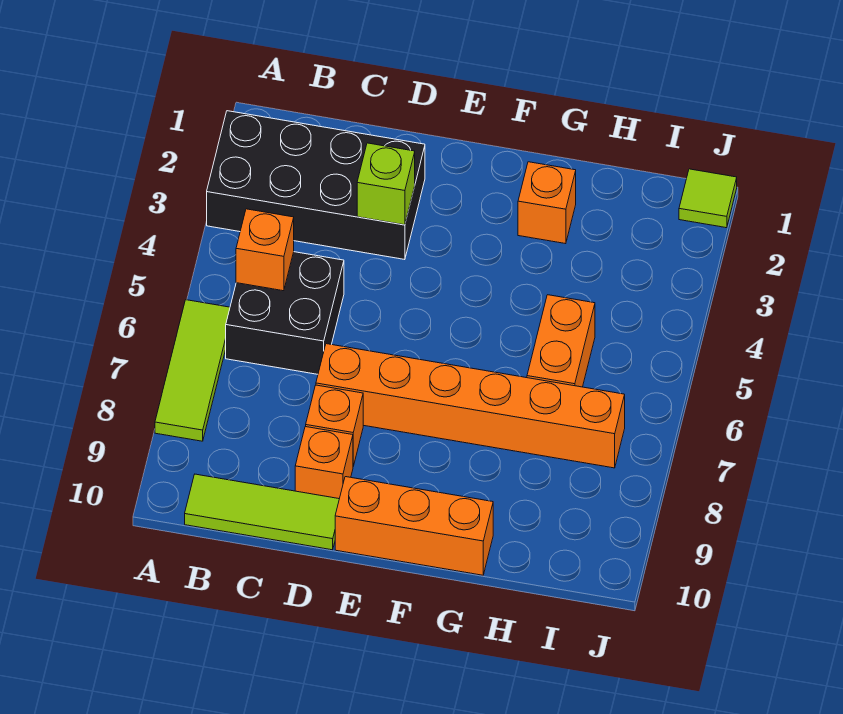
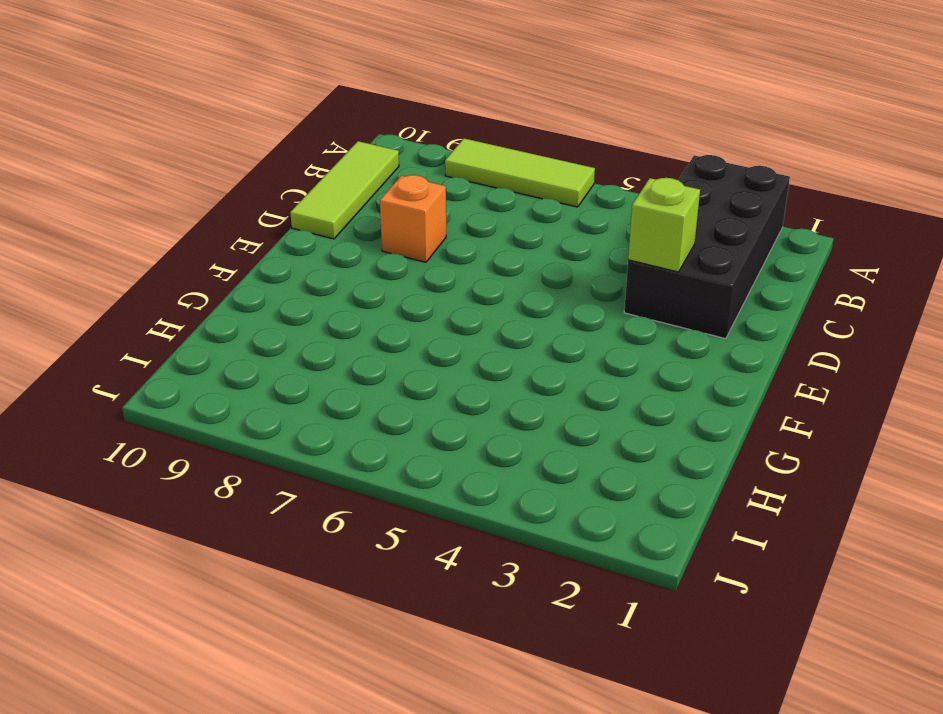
none -> black brick B5:C6 level 1
none -> orange brick D7:I7 level 1
none -> orange brick D9 level 1

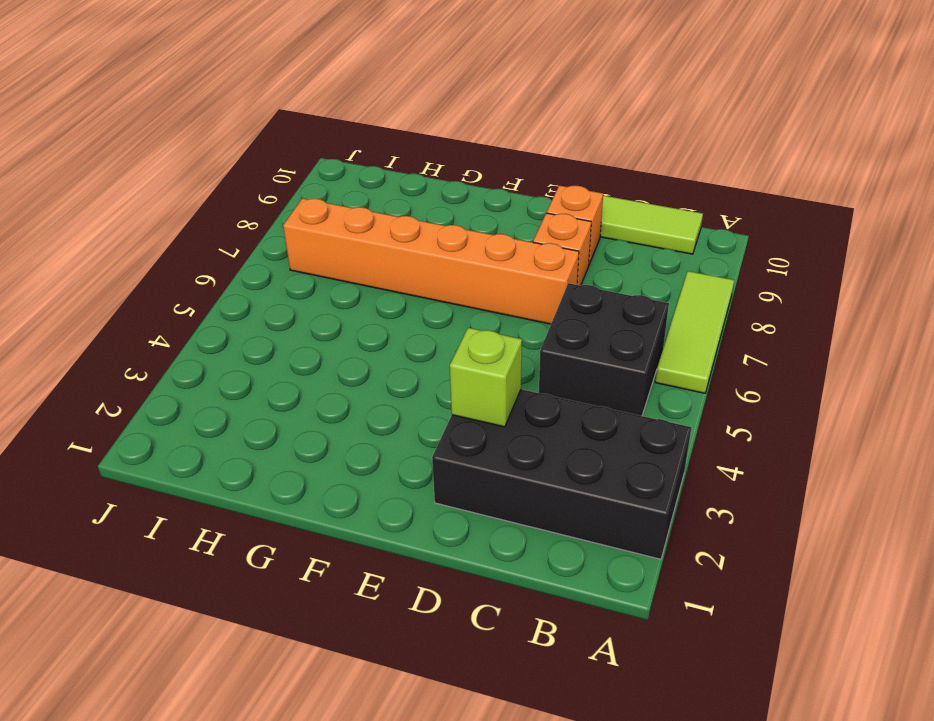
none -> orange brick E10:G10 level 1
none -> orange brick G2 level 1
none -> orange brick H5:H6 level 1

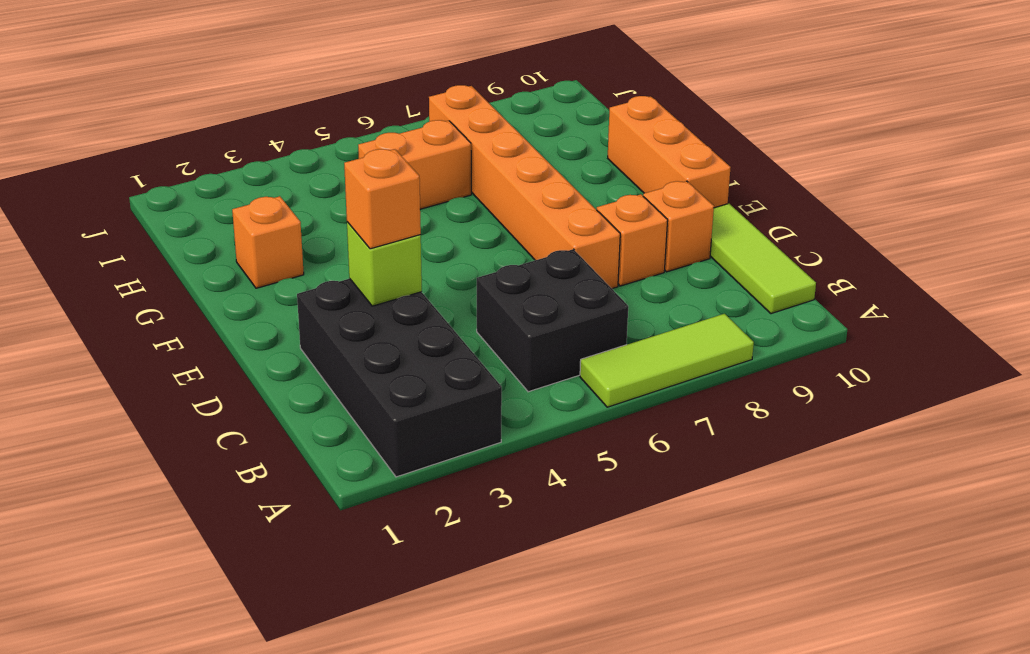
orange brick D3 level 3 -> orange brick B5 level 2
none -> lime tile J1 level 1

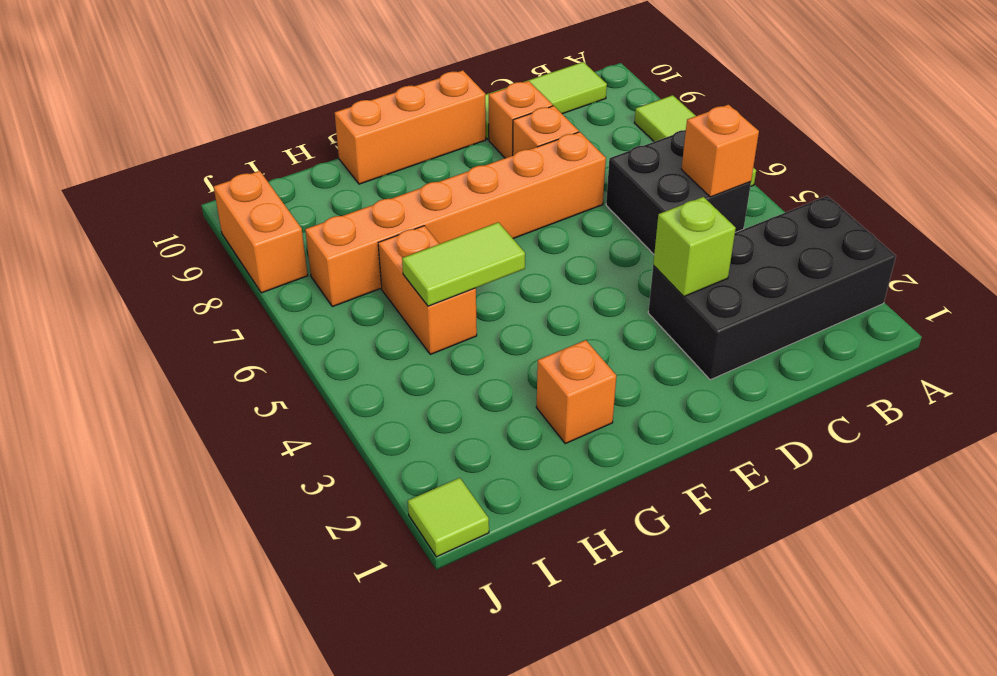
lime tile G5:H5 level 2 -> none
orange brick J8:J9 level 1 -> none

